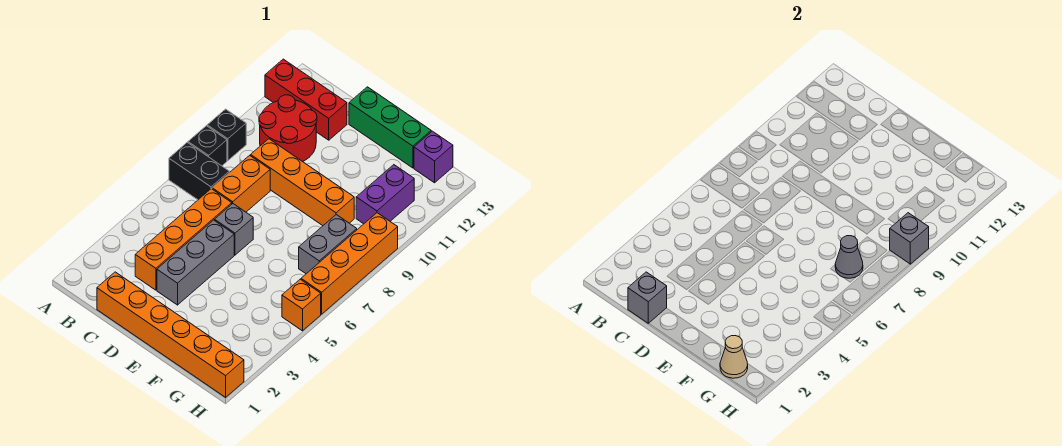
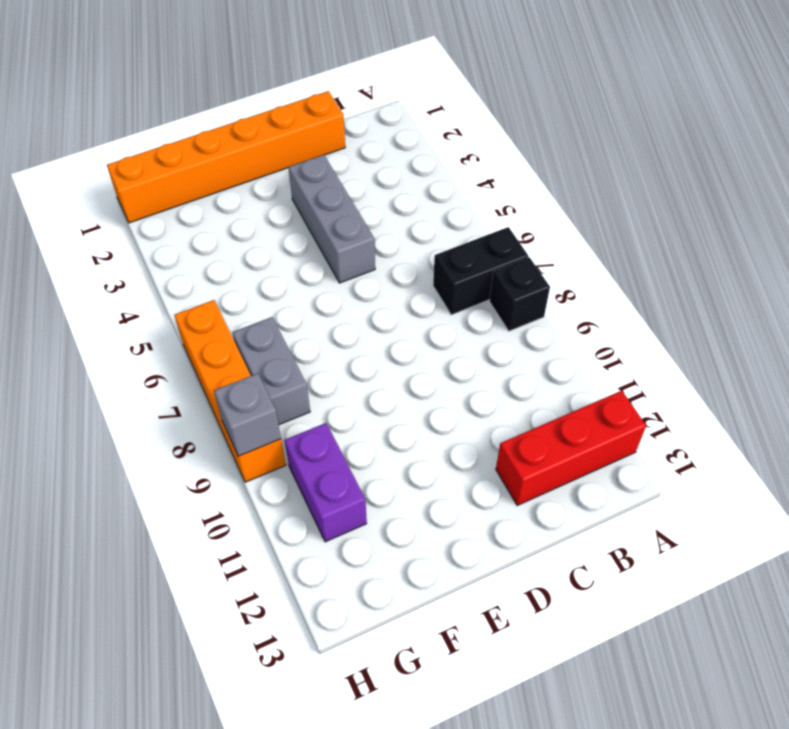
none -> black brick A9 level 1
none -> red round brick B10:C11 level 1
none -> orange brick C3:C6 level 1

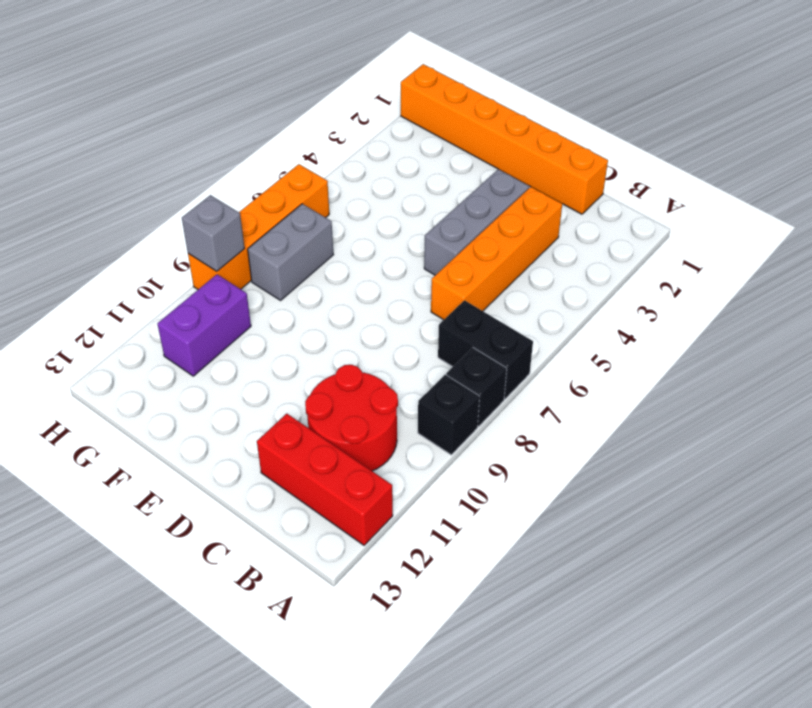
none -> orange brick C7:C8 level 1
none -> orange brick C9:F9 level 1
none -> grey brick D6 level 1

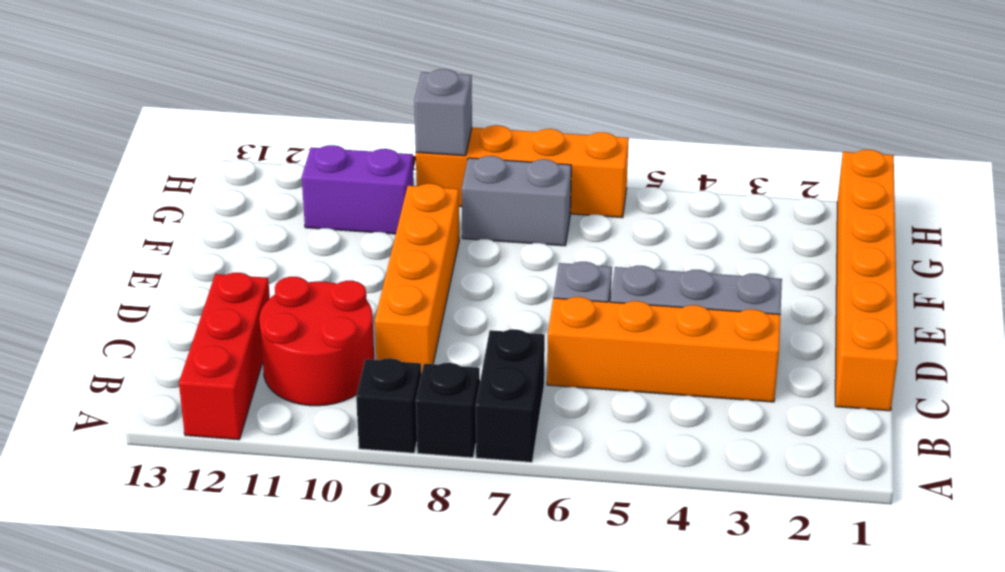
none -> orange brick C7:C8 level 1
none -> green brick D13:F13 level 1
none -> purple brick G13 level 1

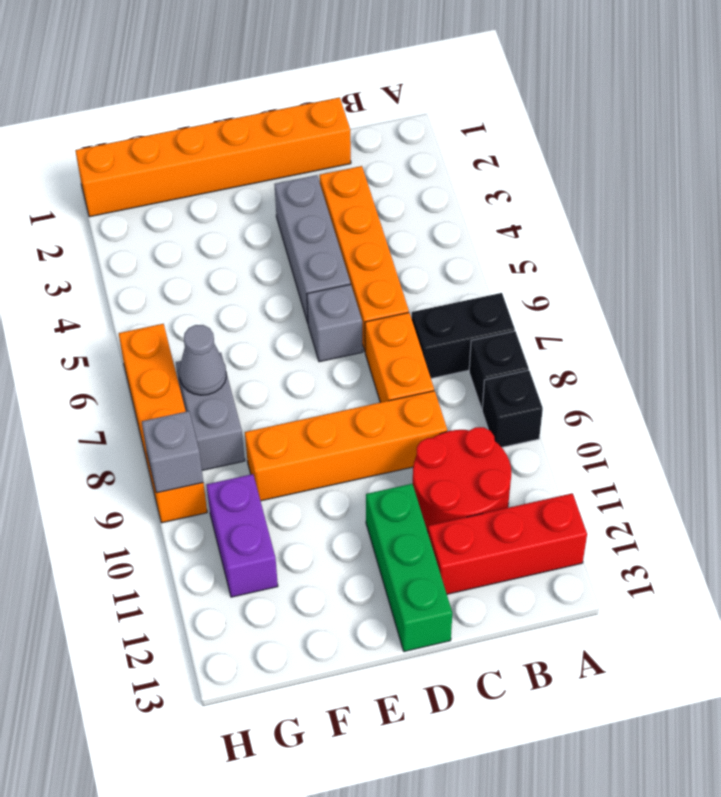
green brick D11:D13 level 1 -> green brick D13:F13 level 1
none -> purple brick G13 level 1
none -> orange brick H5 level 1
none -> grey brick C1 level 2

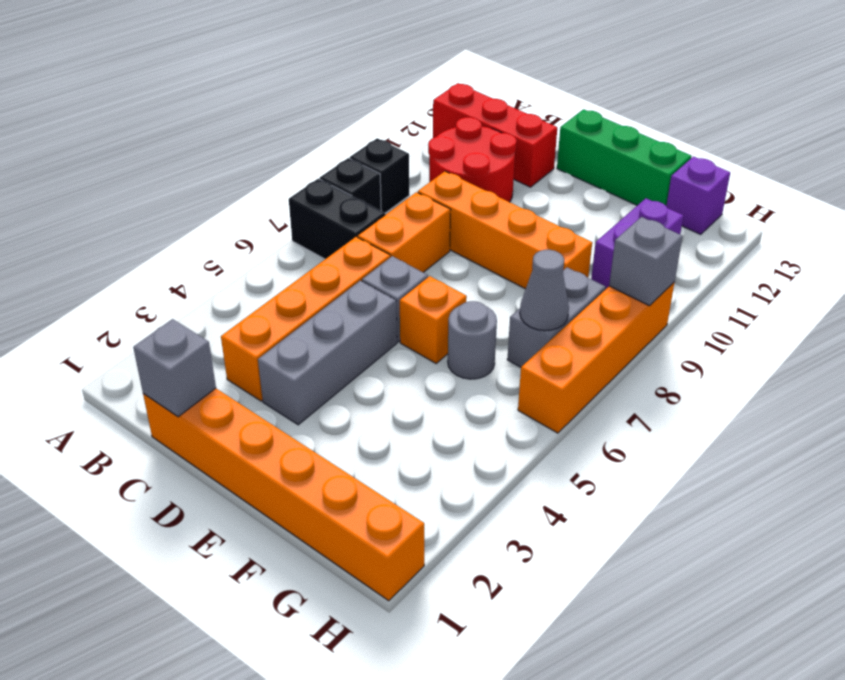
orange brick E6 level 1 -> orange brick H5 level 1
grey round brick F6 level 1 -> none
none -> tan cone G1 level 2

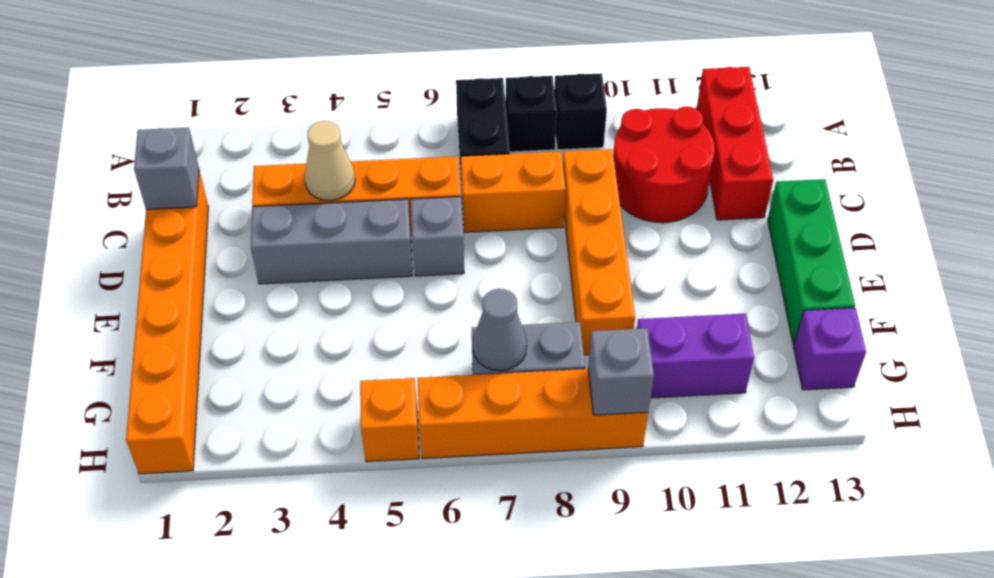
tan cone C4 level 2 -> tan cone G1 level 2

